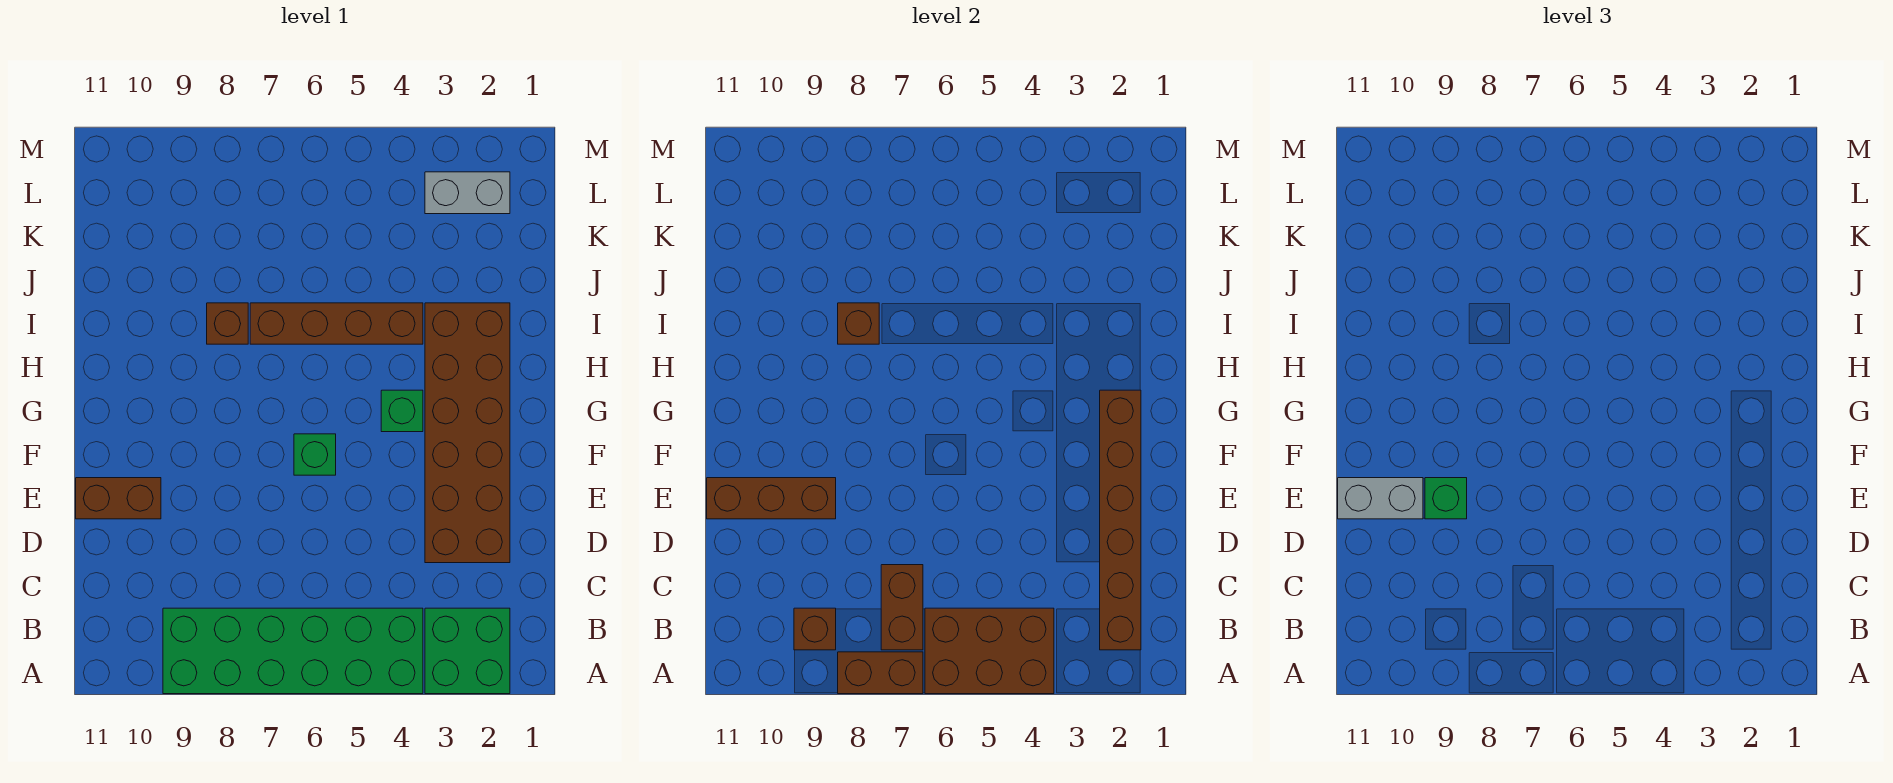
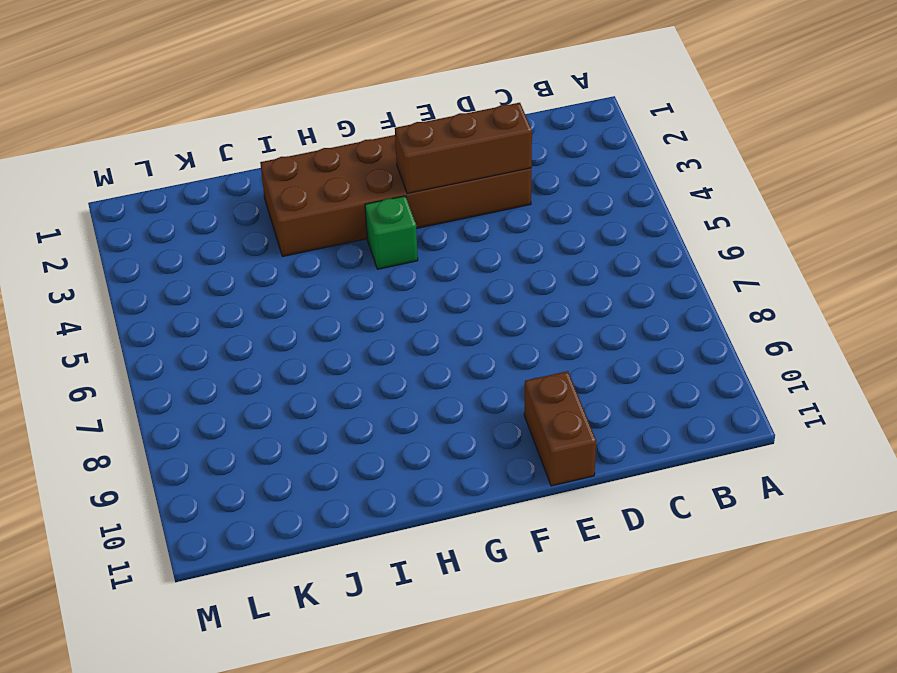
brown brick D3:F3 level 2 -> brown brick E9:E11 level 2
none -> green brick A2:B3 level 1
none -> green brick A4:B9 level 1
none -> green brick F6 level 1

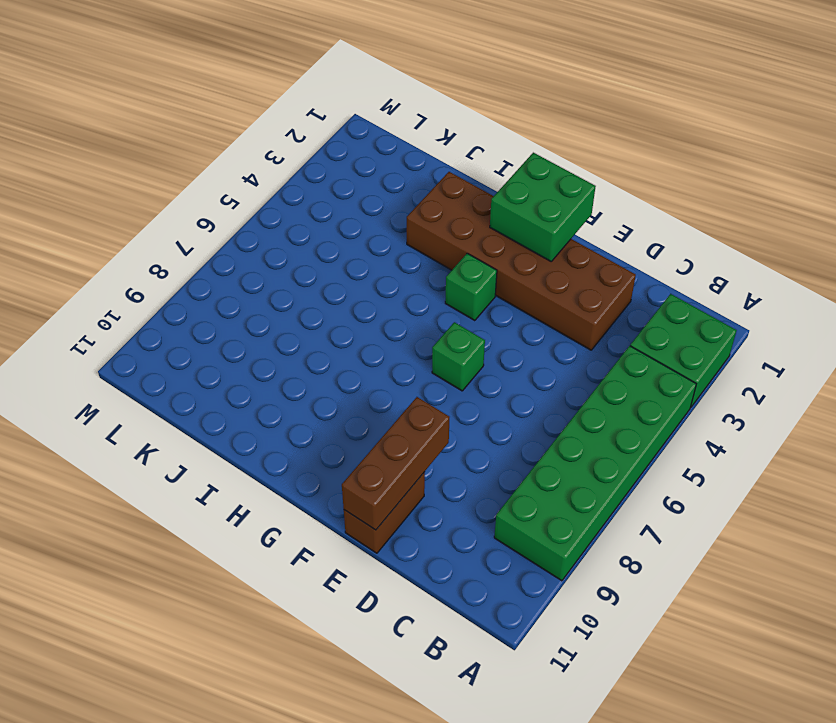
green brick F1:G2 level 2 -> brown brick B2:G2 level 2
none -> brown brick I4:I7 level 1
none -> brown brick I8 level 1
none -> grey brick L2:L3 level 1

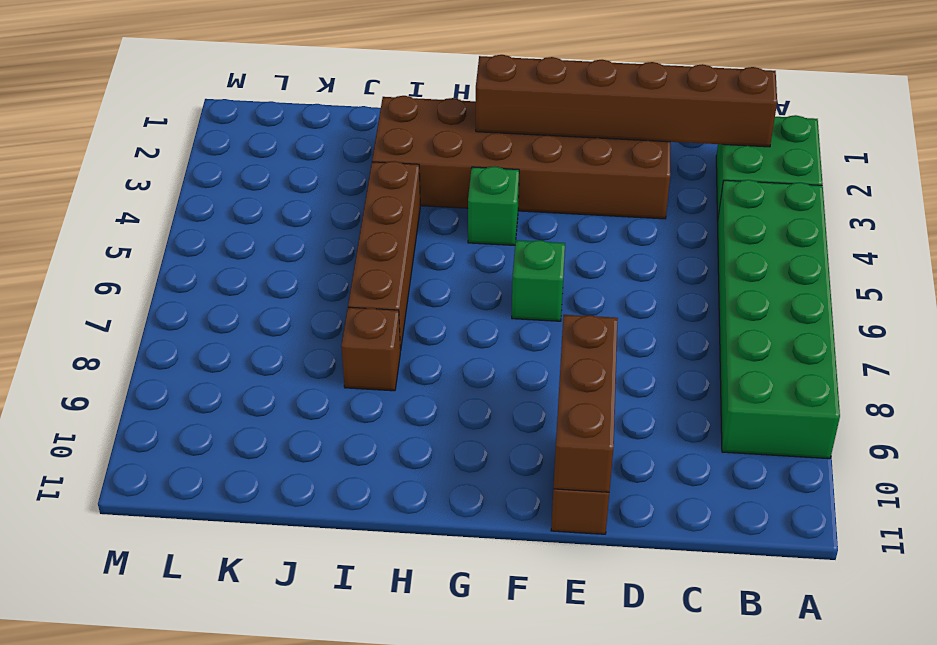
none -> grey brick L2:L3 level 1
none -> brown brick A4:B6 level 2
none -> brown brick A7:A8 level 2

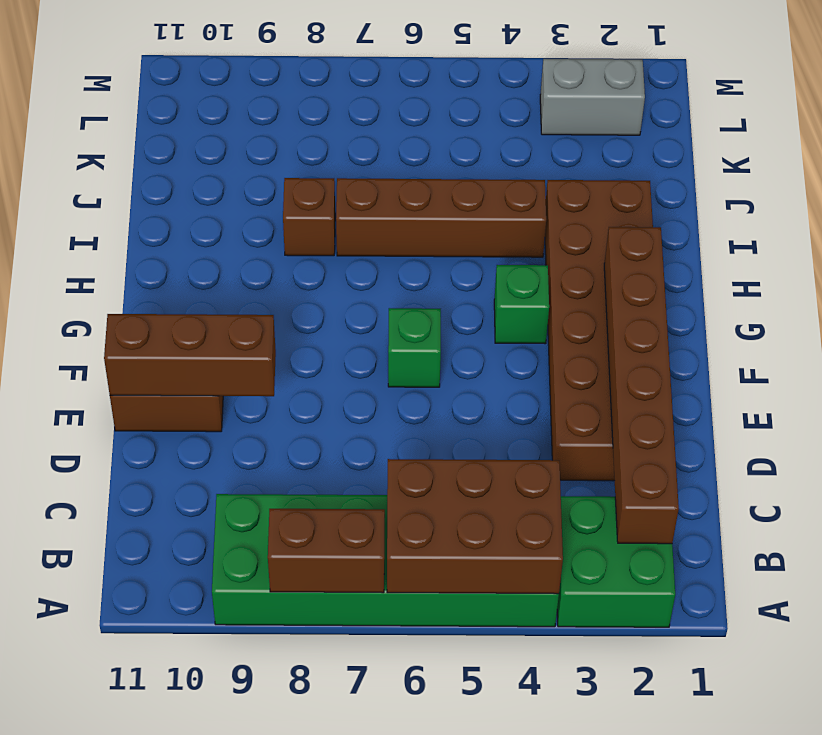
none -> brown brick B7:C7 level 2
none -> brown brick B9 level 2
none -> brown brick I8 level 2

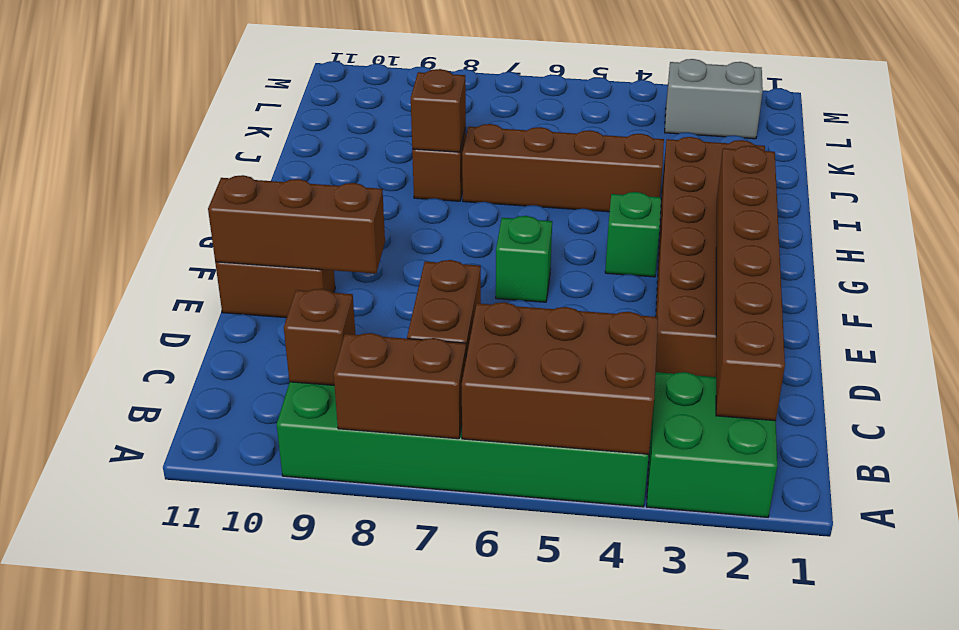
none -> green brick E9 level 3
none -> grey brick E10:E11 level 3

